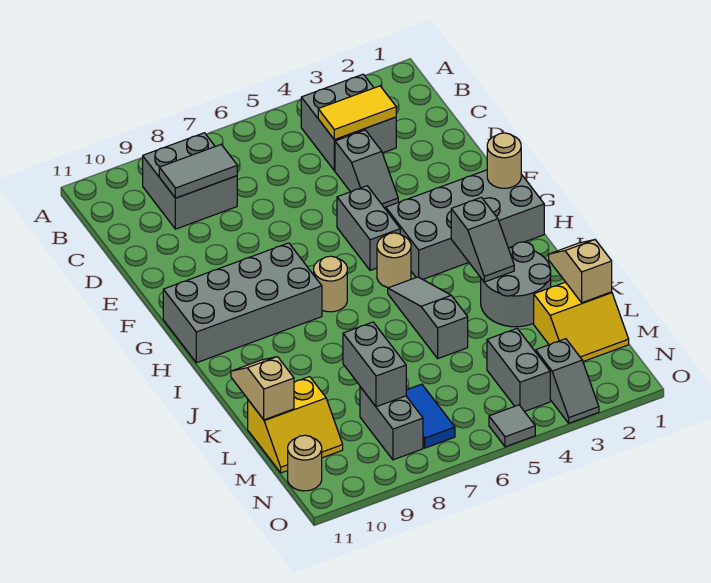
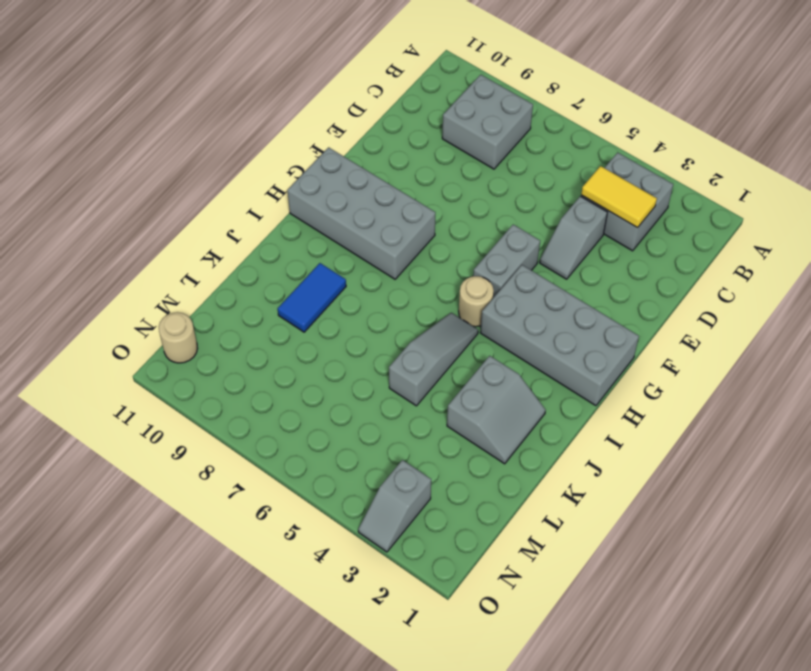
grey slope J2:K3 level 1 top 3 -> grey round brick J2:K3 level 1
blue tile J9:K9 level 1 -> blue tile M7:N7 level 1
none -> tan round brick H7 level 1
none -> yellow slope L1:M2 level 1 top L
none -> yellow slope L10:M11 level 1 top L

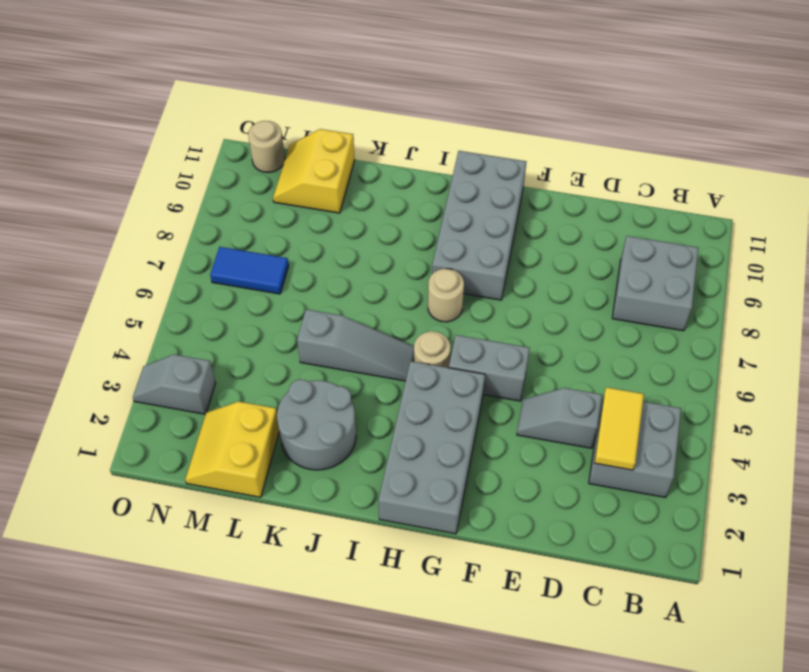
none -> grey brick M4:N4 level 1
none -> grey brick M8:N8 level 1
none -> grey tile O5 level 1

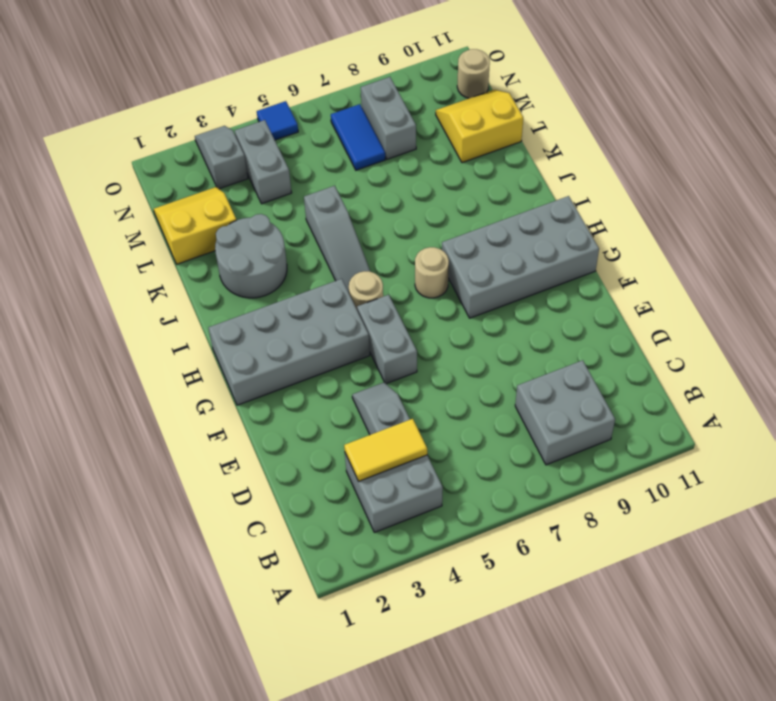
blue tile O5 level 1 -> grey tile O5 level 1
none -> grey tile C8:C9 level 2
none -> tan round brick G1 level 2
none -> grey slope I3:J3 level 2 top I

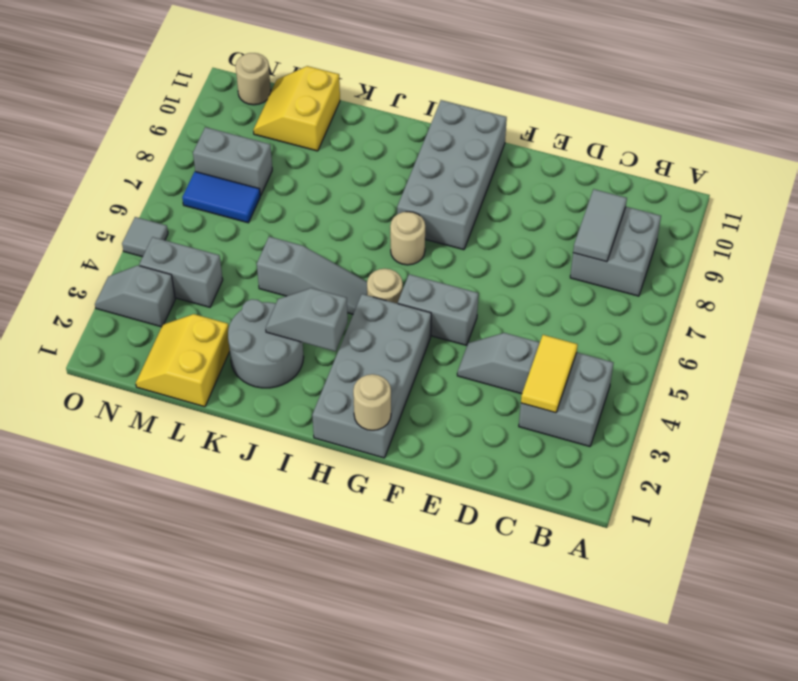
none -> tan slope K1:L1 level 2 top L
none -> tan slope K11:L11 level 2 top L
none -> grey brick L8:M8 level 2

